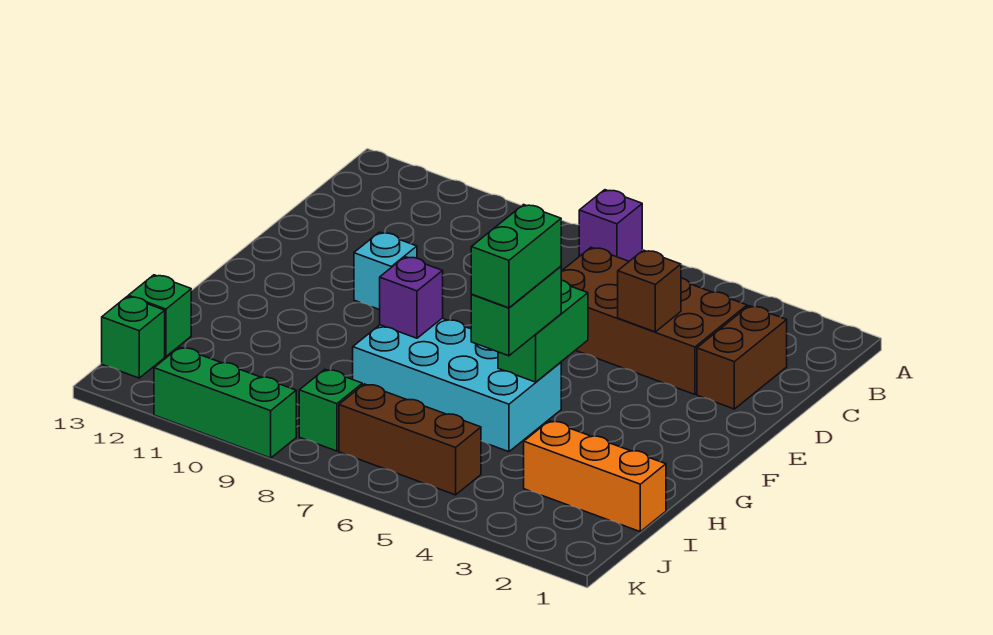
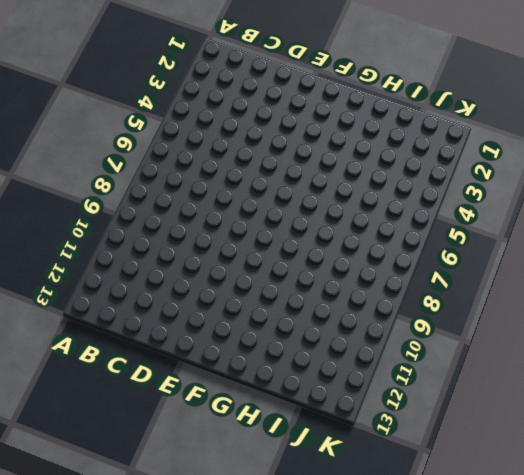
none -> purple brick A7 level 1
none -> brown brick C2:D2 level 1
none -> brown brick C3:D6 level 1

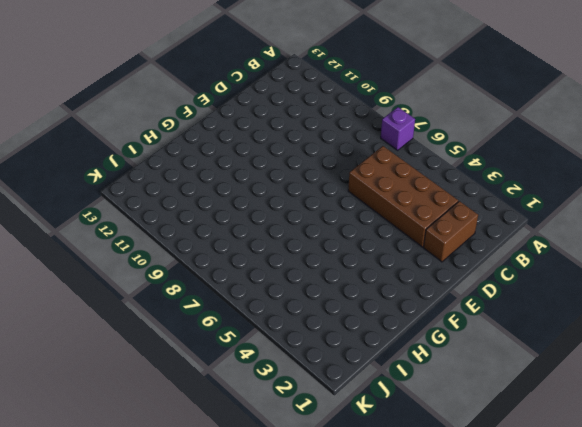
none -> cyan brick E10 level 1
none -> cyan brick G5:H8 level 1
none -> orange brick I1:I3 level 1

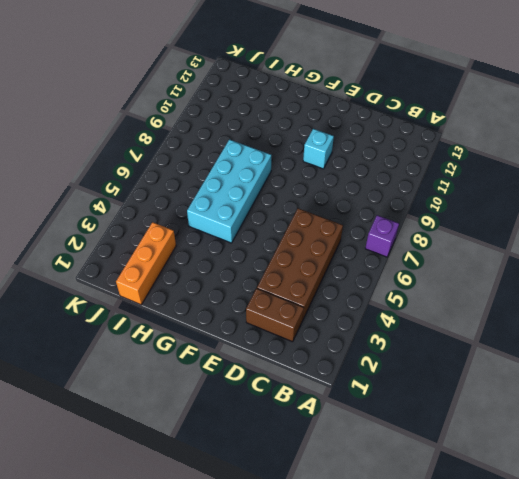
none -> green brick I13 level 1
none -> brown brick J5:J7 level 1
none -> green brick J8 level 1

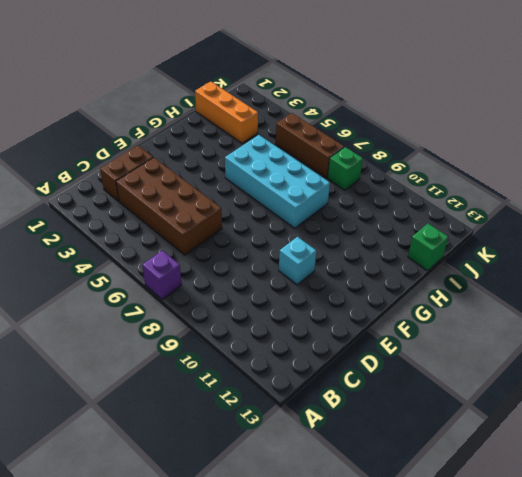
none -> green brick J13 level 1
none -> green brick K9:K11 level 1
none -> brown brick D4 level 2

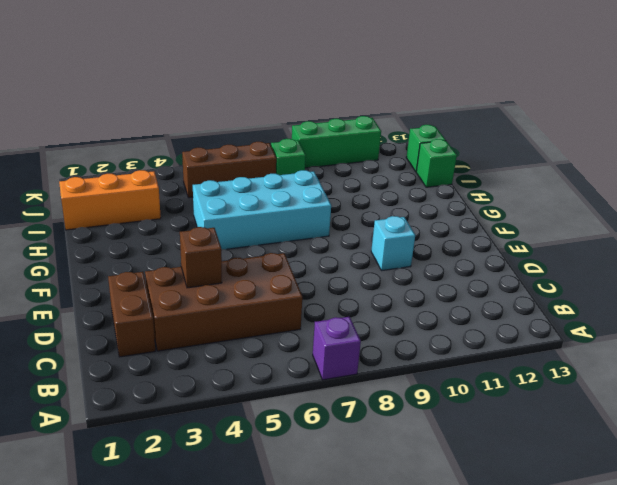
none -> green brick F5:G5 level 2
none -> purple brick G8 level 2
none -> green brick G5:H5 level 3

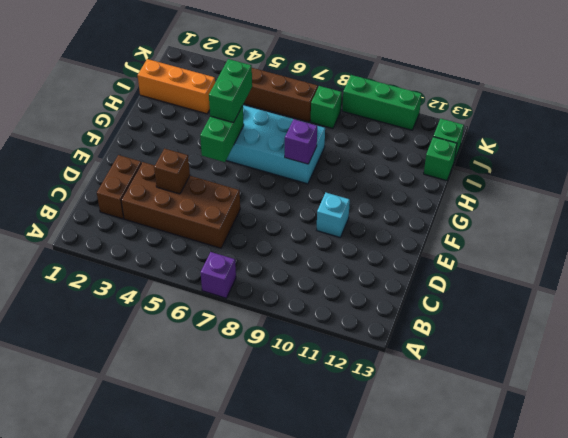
none -> green brick G5:H5 level 4

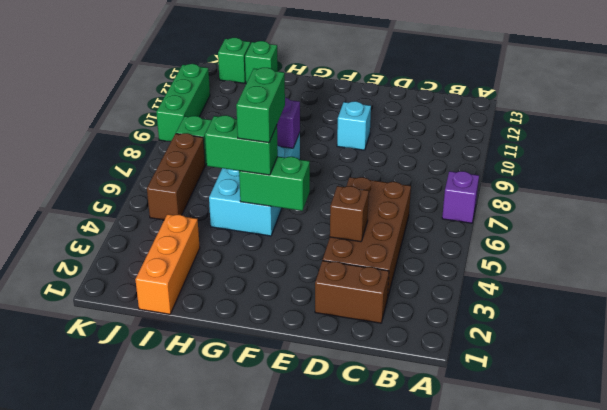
green brick G5:G6 level 4 -> green brick G5:H5 level 4

